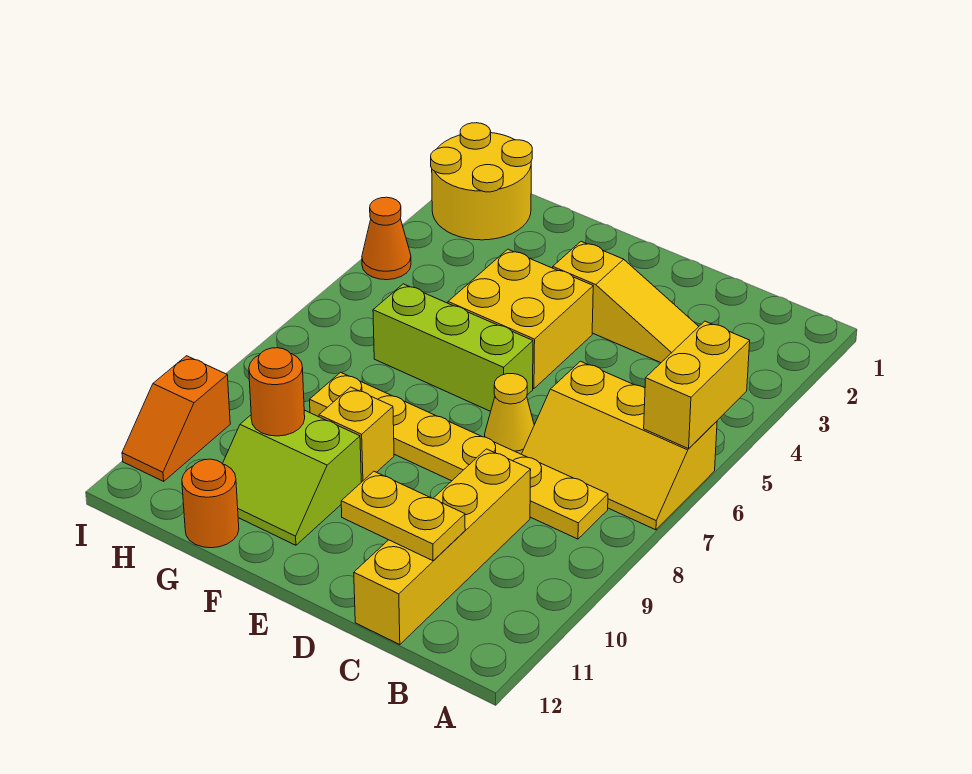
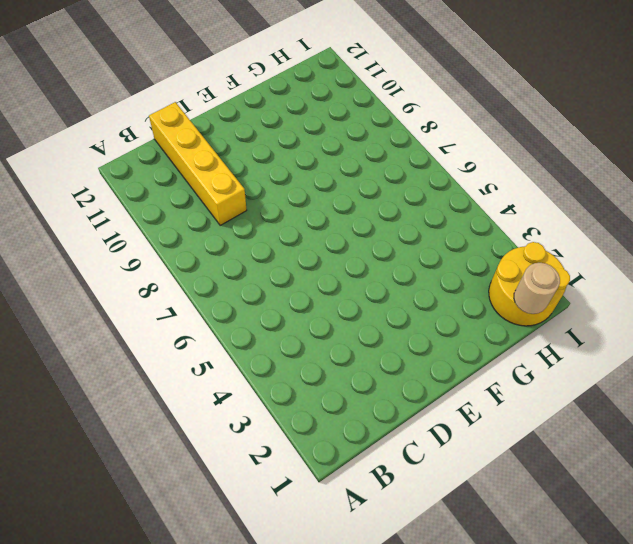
tan round brick H1 level 2 -> none
none -> yellow slope A6:C7 level 1 top 6
none -> yellow plate B8:G8 level 1
none -> yellow slope C3:E3 level 1 top E

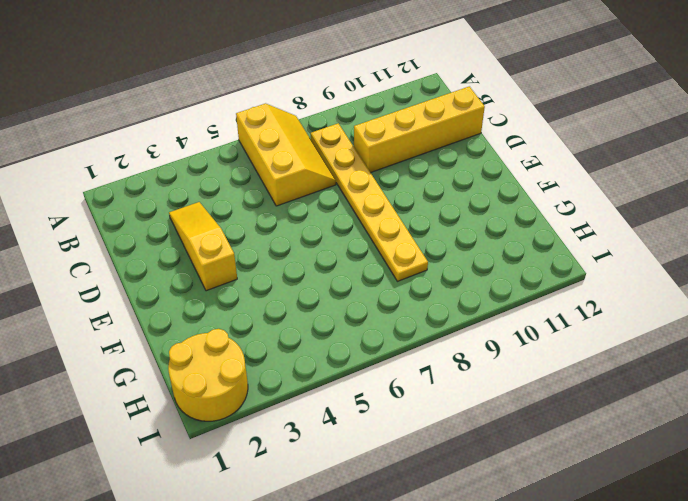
none -> yellow cone D7 level 1
none -> yellow brick E4:F5 level 1
none -> lime brick E6:G6 level 1

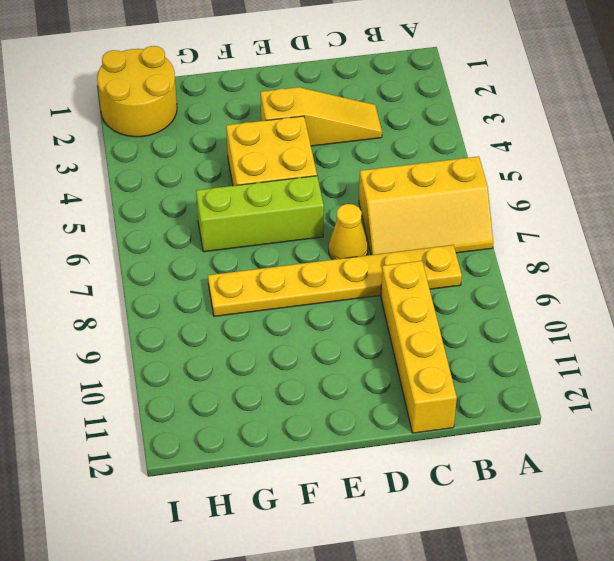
none -> yellow brick F9 level 1
none -> lime slope F10:G11 level 1 top 10
none -> orange round brick G12 level 1

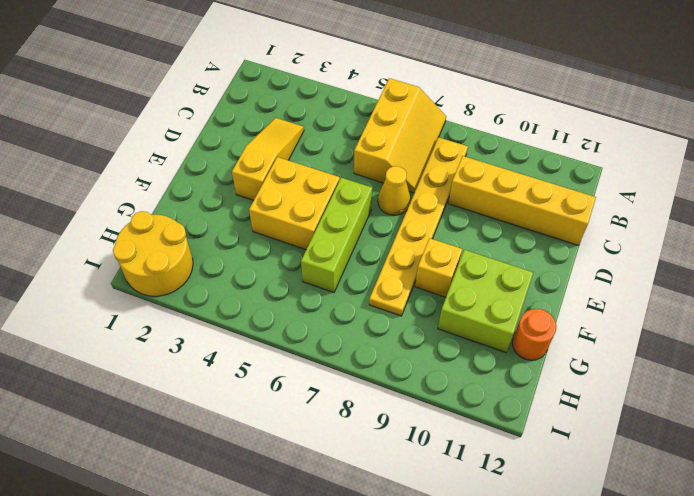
lime brick F10:G11 level 1 -> lime slope F10:G11 level 1 top 10
none -> orange cone I4 level 1
none -> orange slope I10:I11 level 1 top 10
none -> yellow brick A5:A6 level 2

